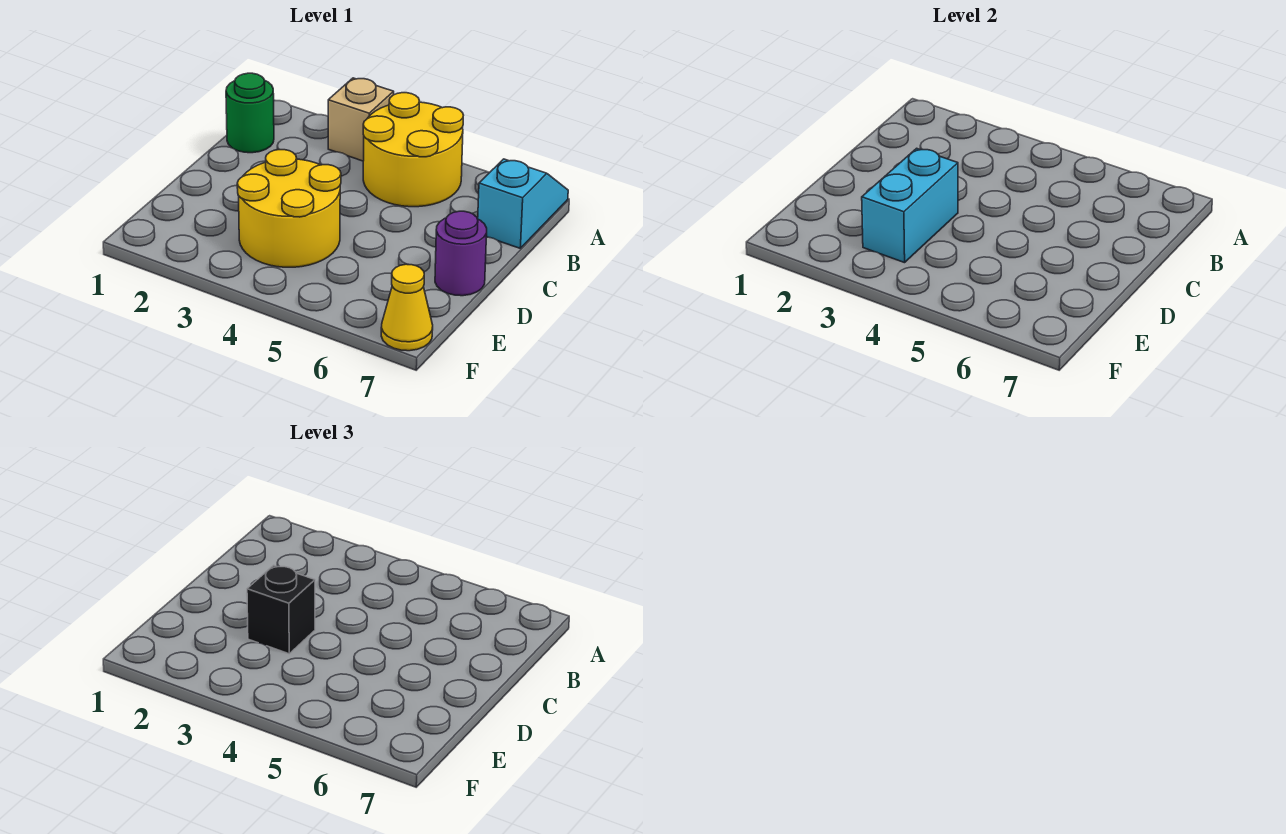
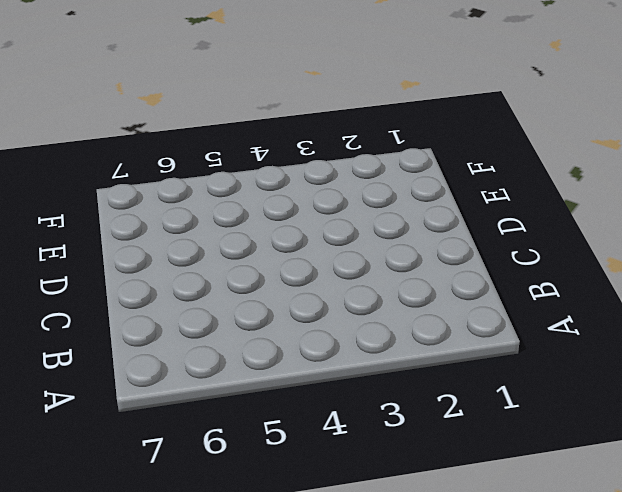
none -> tan brick A3 level 1
none -> yellow round brick A4:B5 level 1

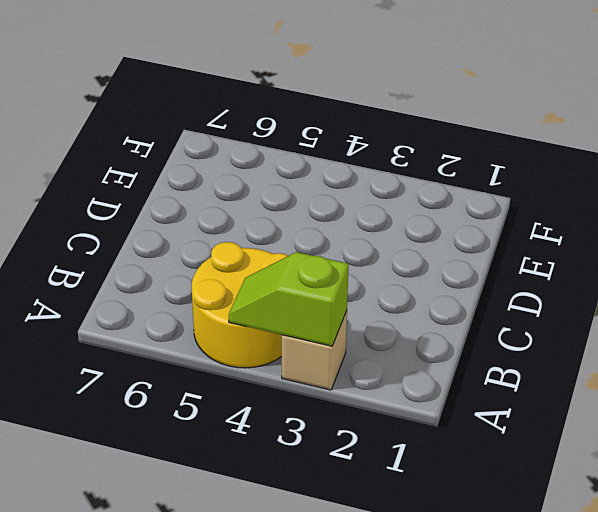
lime slope A3:A4 level 2 top 3 -> none
none -> cyan slope A7:B7 level 1 top B
none -> green round brick B1 level 1

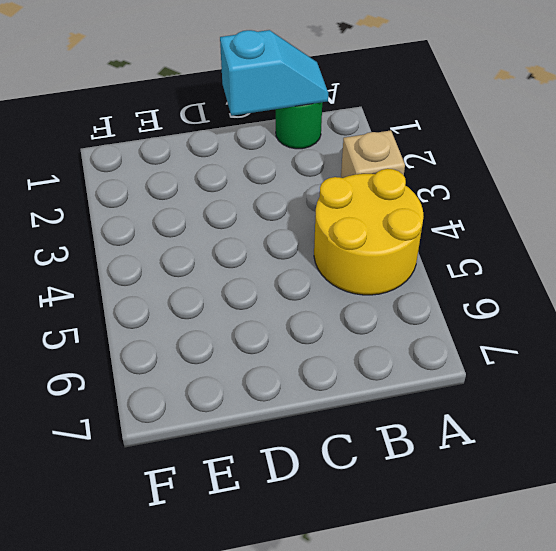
cyan slope B1:C1 level 2 top C -> cyan slope A7:B7 level 1 top B
none -> yellow round brick D3:E4 level 1
none -> purple round brick D7 level 1

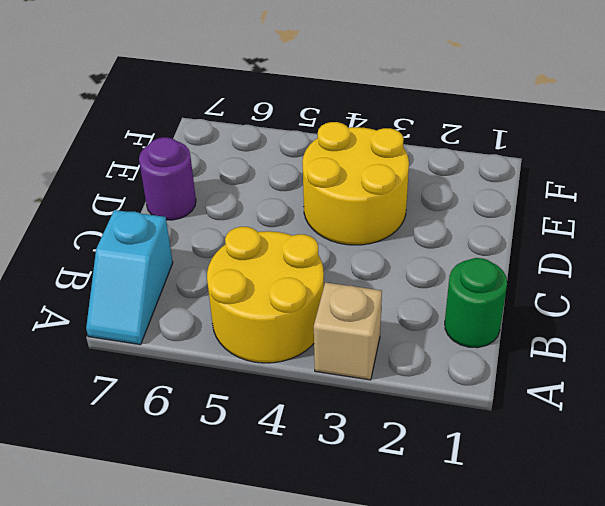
none -> yellow cone F7 level 1
none -> cyan brick D3:E3 level 2

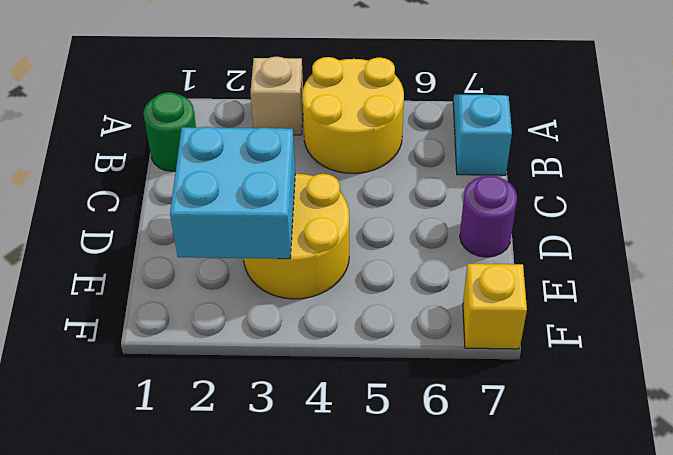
cyan brick D2:E3 level 2 -> cyan brick D3:E3 level 2
yellow brick F7 level 1 -> yellow cone F7 level 1
none -> black brick D3 level 3

